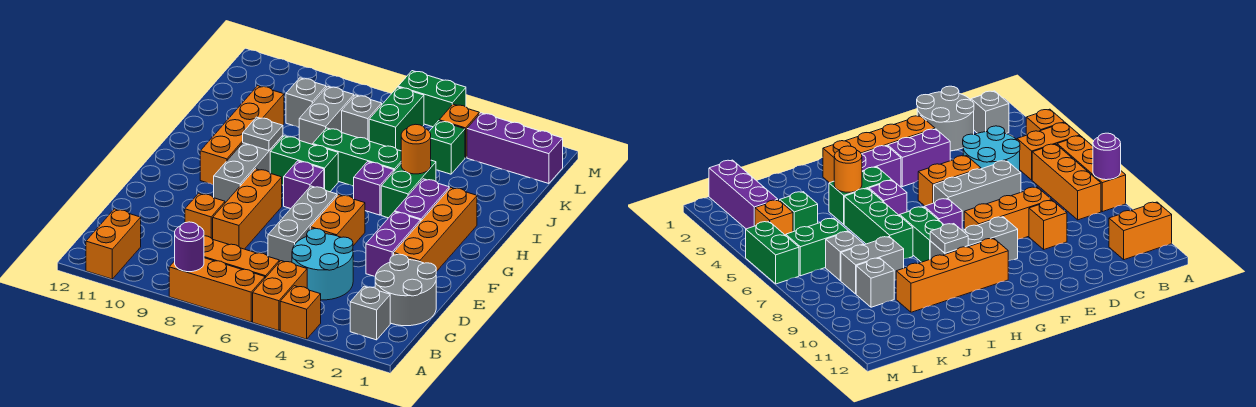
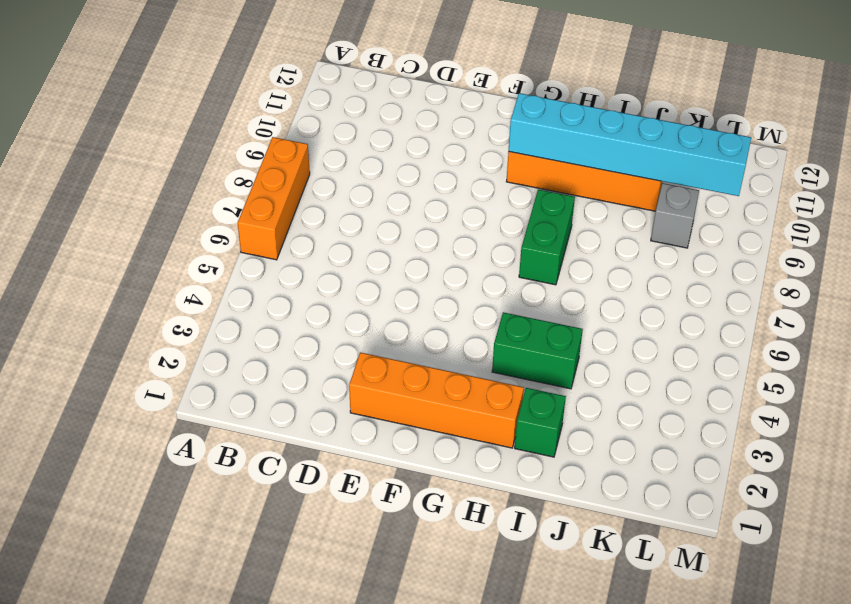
cyan brick G10:L10 level 2 -> none
green brick I2 level 1 -> green brick K4 level 1
none -> orange brick A4 level 1
none -> orange brick A5:B5 level 1
none -> orange brick A11:B11 level 1
none -> grey brick B2 level 1

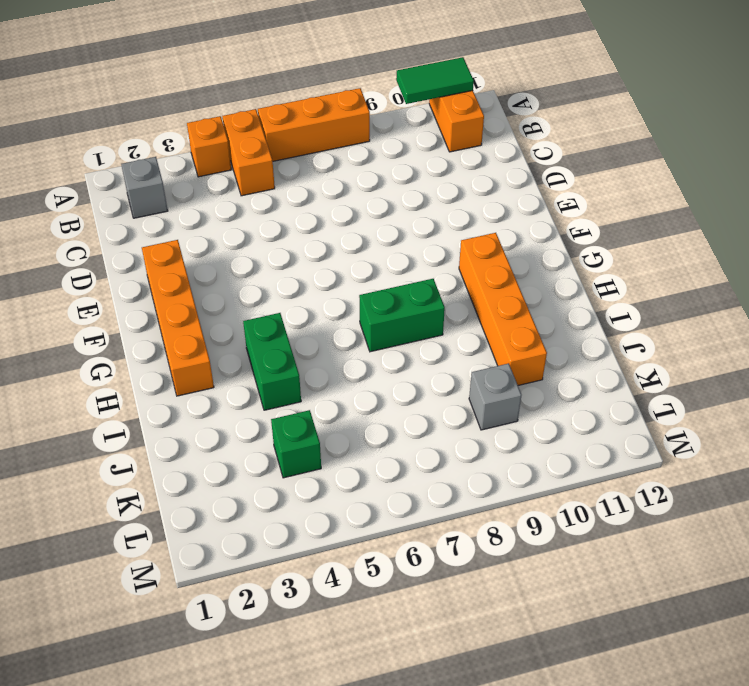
green tile A10:A11 level 2 -> none
none -> orange brick B6:B8 level 1
none -> grey round brick C1:D2 level 1
none -> cyan round brick C4:D5 level 1
none -> grey brick D6:F6 level 1

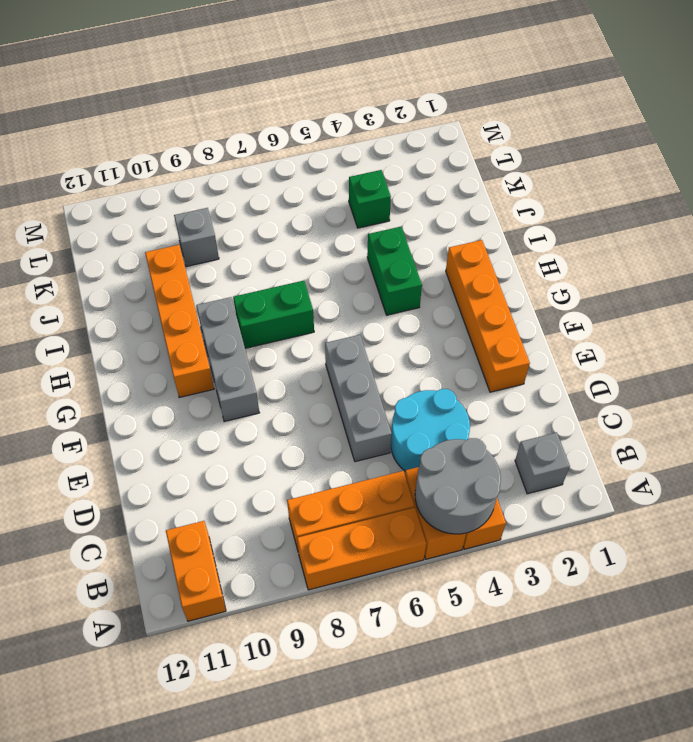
grey round brick A4:B5 level 2 -> grey round brick C1:D2 level 1
none -> orange brick D8:F8 level 1
none -> orange brick D9 level 1
none -> purple brick E3:F3 level 1
none -> orange brick E5:F5 level 1

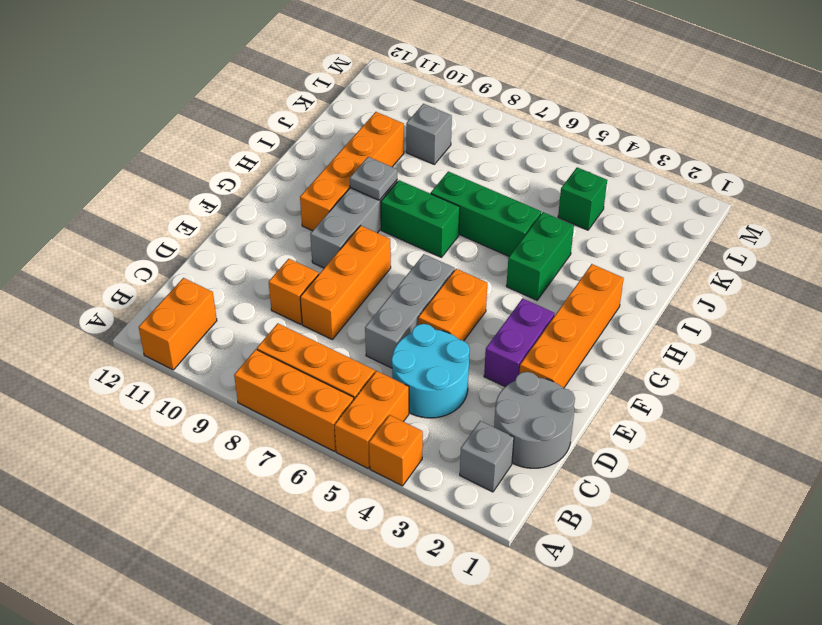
none -> purple brick G3:H3 level 1
none -> purple brick G7 level 1
none -> purple brick H5 level 1
none -> grey brick J8:K8 level 1

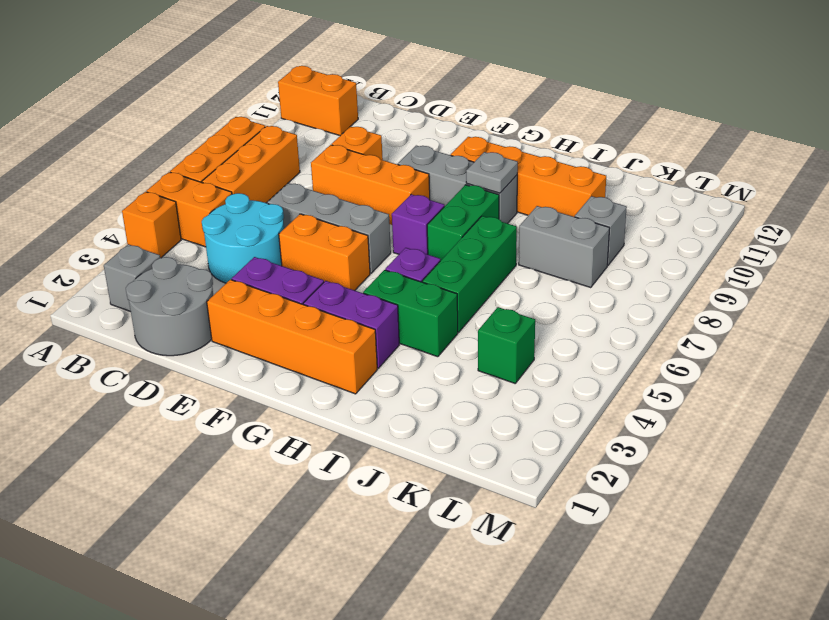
none -> green brick K6:L6 level 1
none -> grey brick K7 level 1
none -> purple brick L1:L3 level 1
none -> orange brick L4 level 1

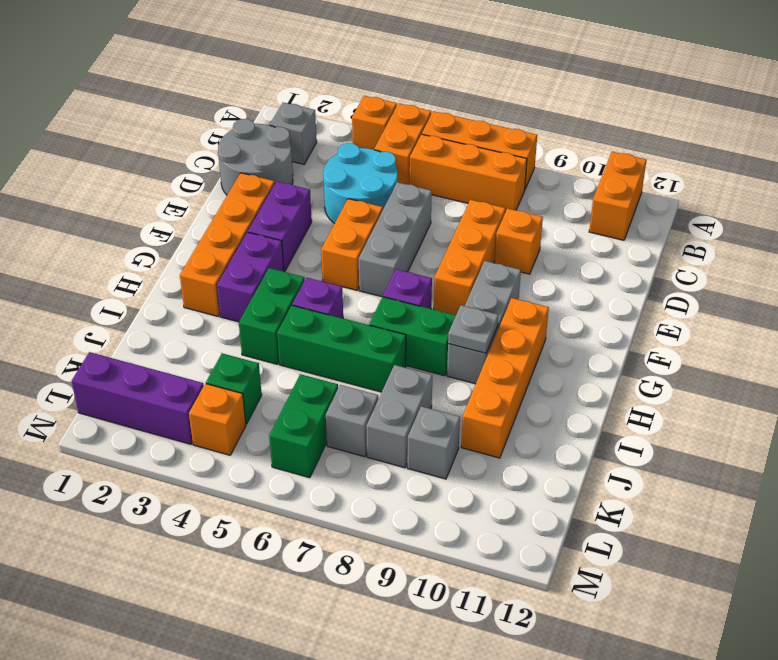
none -> green brick M5:M6 level 1
none -> purple round brick A8 level 2
none -> orange round brick I4 level 2

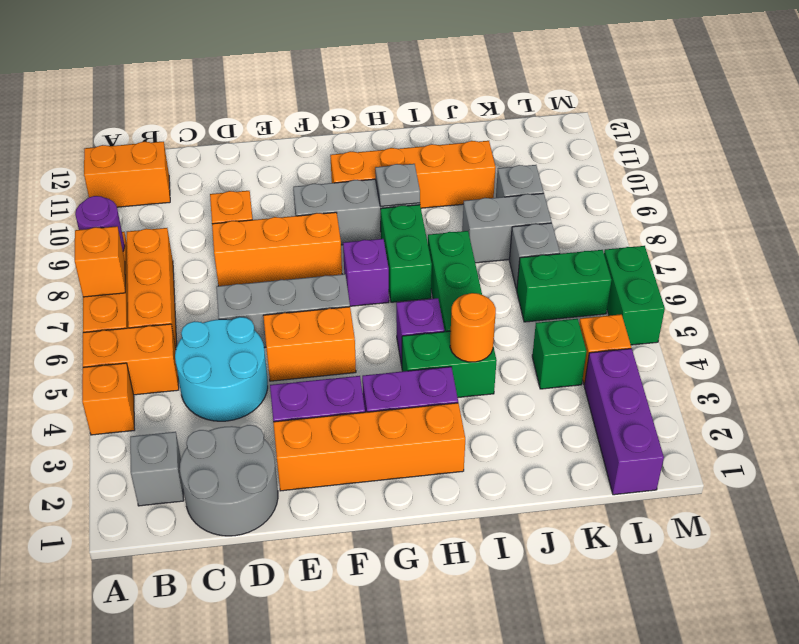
orange brick A7 level 2 -> none

